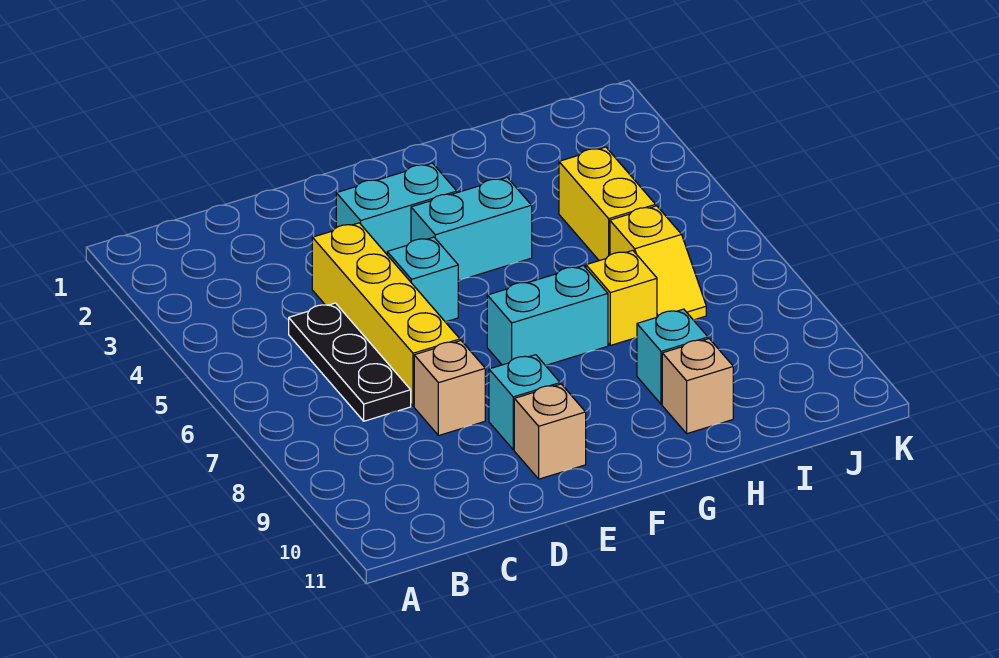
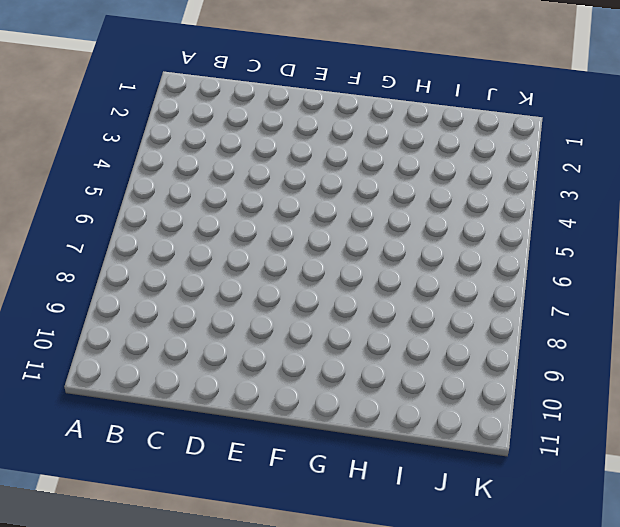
none -> black plate C5:C7 level 1
none -> yellow brick D4:D7 level 1
none -> tan brick D8 level 1

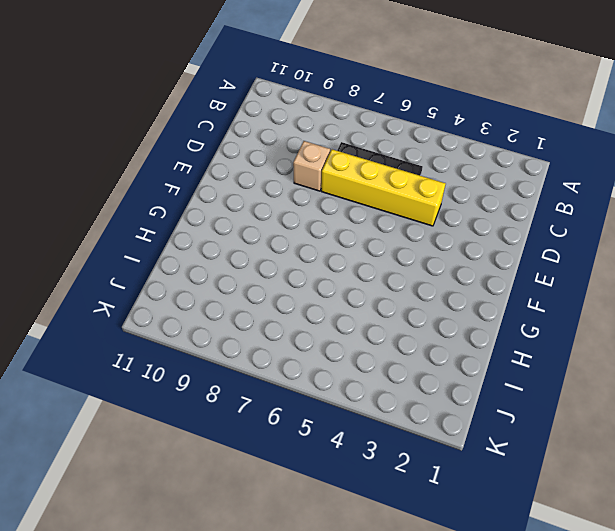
none -> cyan brick E3:F3 level 1
none -> cyan brick E5 level 1
none -> cyan brick E9 level 1

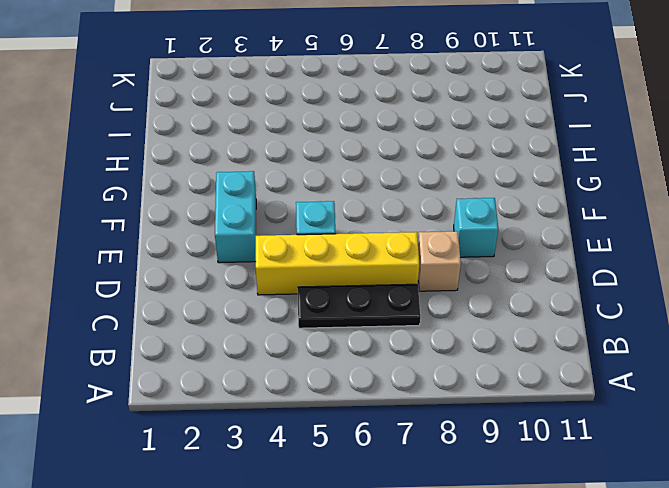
none -> tan brick E10 level 1
none -> cyan brick F4:G4 level 1
none -> cyan brick F7:G7 level 1

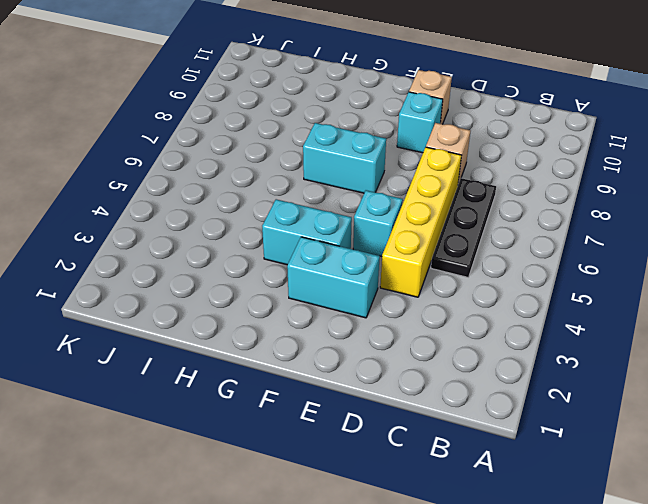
none -> yellow brick H7 level 1
none -> cyan brick H9 level 1
none -> tan brick H10 level 1

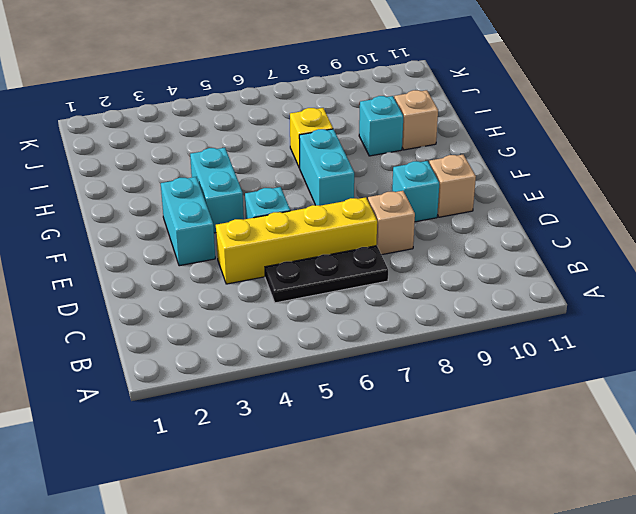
none -> yellow brick I4:I5 level 1
none -> yellow slope I6:I7 level 1 top 6

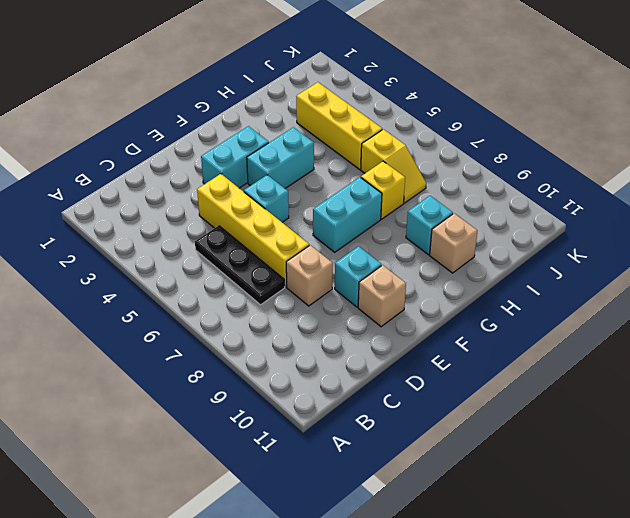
yellow brick I3:I5 level 1 -> yellow brick I4:I5 level 1

